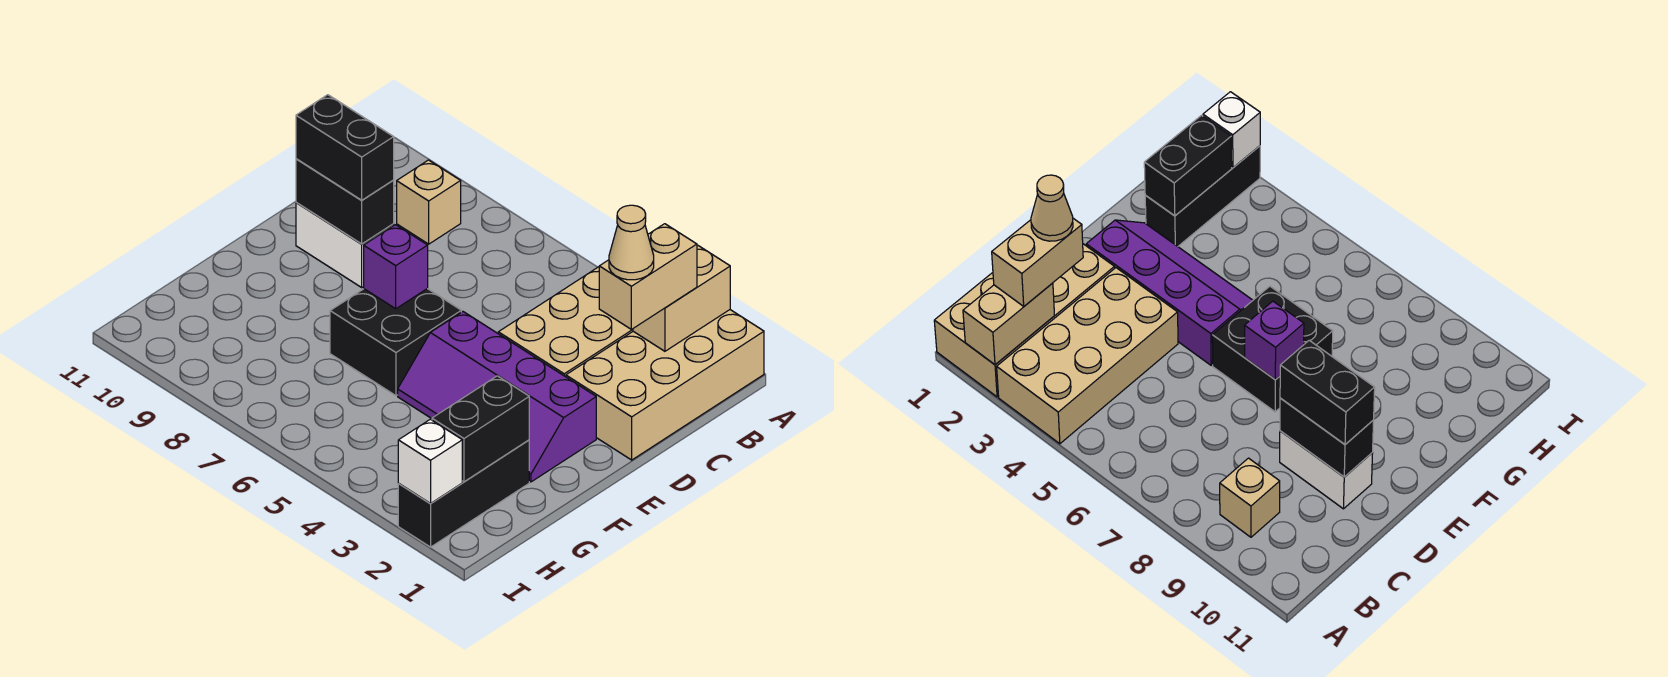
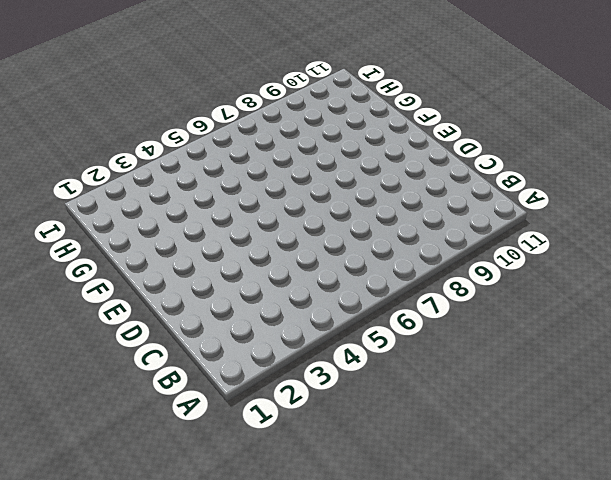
none -> tan brick A1:D2 level 1
none -> tan brick A3:D4 level 1
none -> tan brick B9 level 1

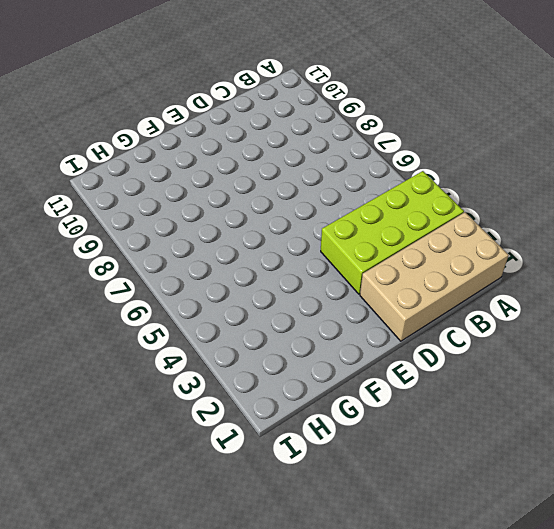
lime brick A3:D4 level 1 -> tan brick A3:D4 level 1
none -> tan brick B9 level 1
none -> white brick D9:D10 level 1
none -> purple slope E2:F5 level 1 top E

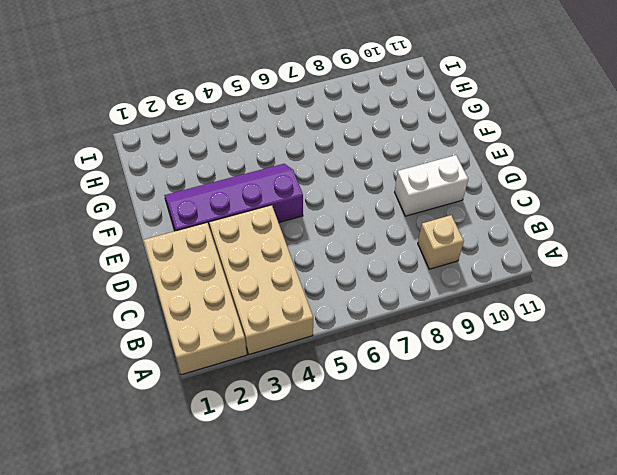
none -> black brick E6:F7 level 1
none -> black brick G2:I2 level 1
none -> tan brick A2:B2 level 2

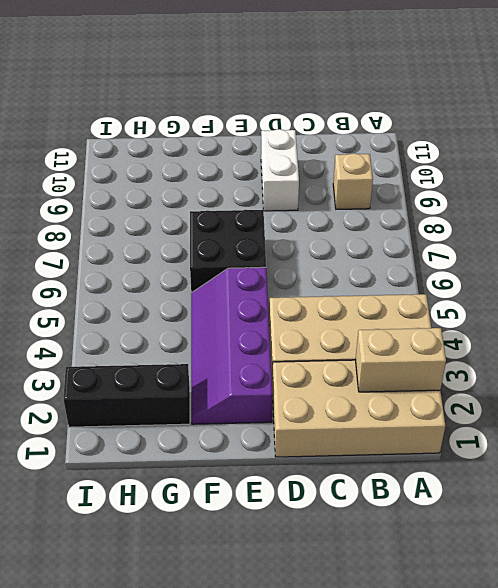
none -> black brick D9:D10 level 2
none -> purple brick E7 level 2
none -> black brick G2:H2 level 2

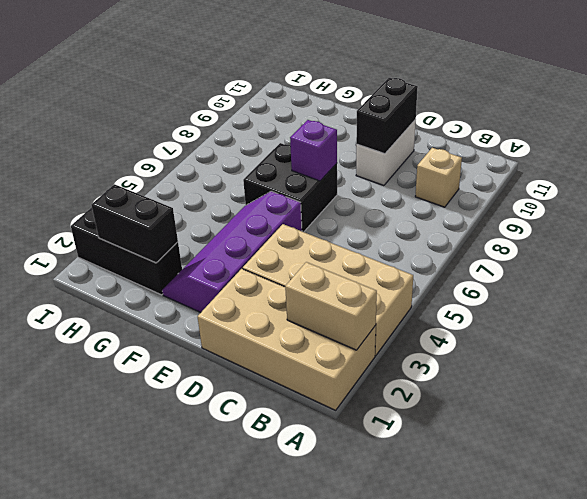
none -> white brick I2 level 2
none -> tan brick B2:C2 level 3
none -> black brick D9:D10 level 3

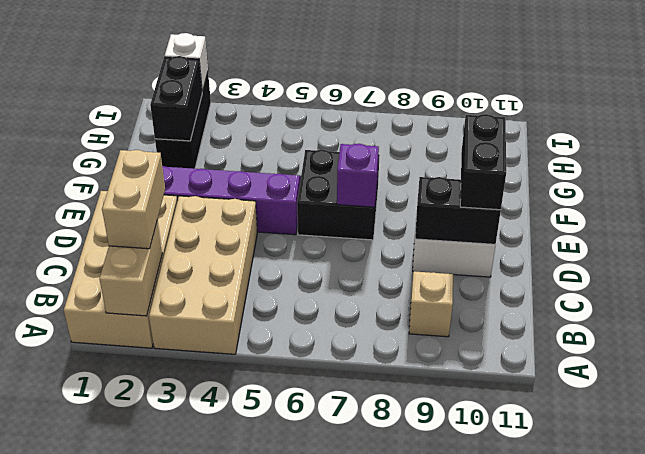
black brick D10:E10 level 3 -> black brick D9:D10 level 3
none -> tan cone C2 level 4

